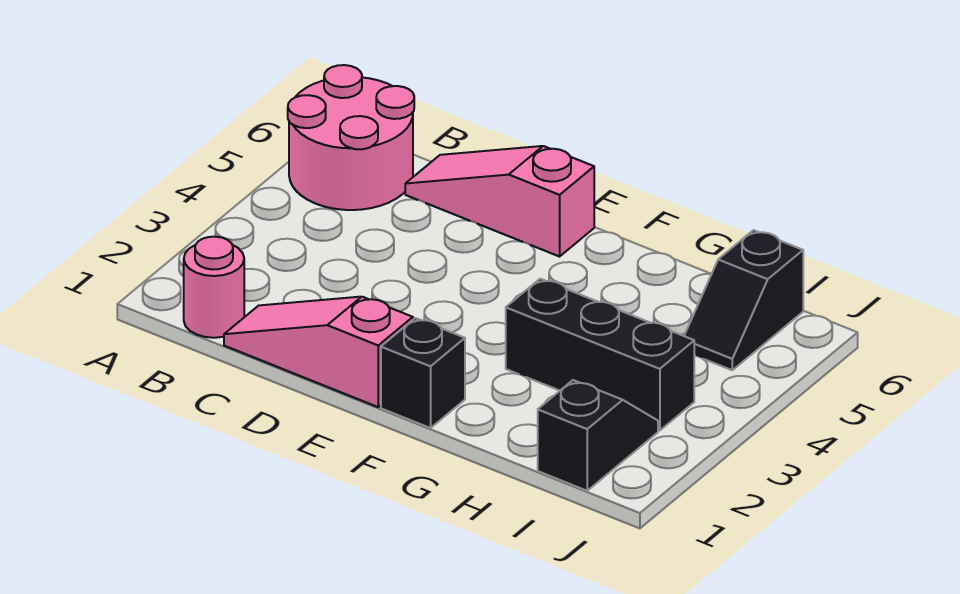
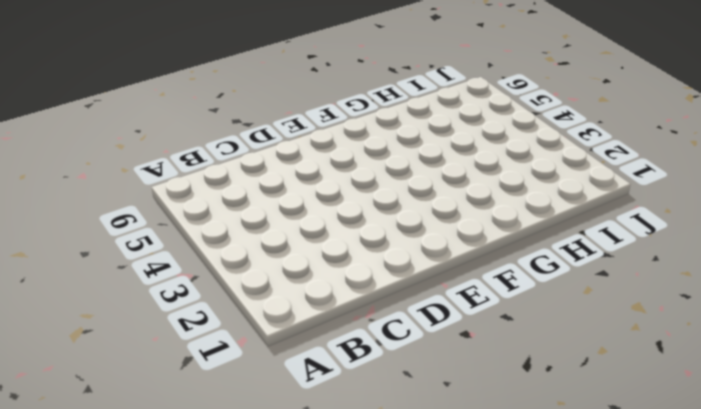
none -> pink round brick A5:B6 level 1
none -> pink round brick B1 level 1

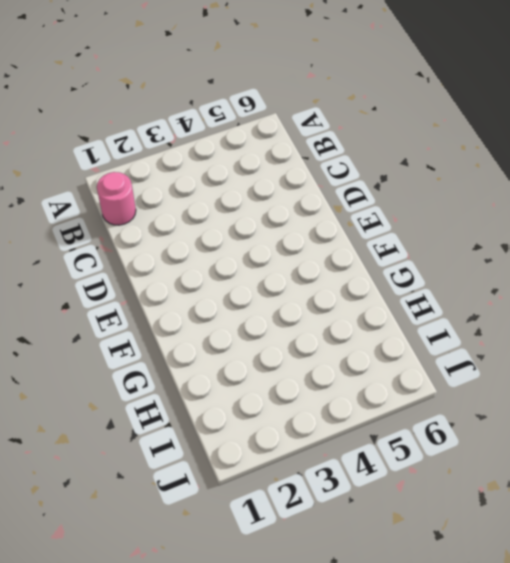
none -> pink round brick A5:B6 level 1
none -> pink slope C1:E1 level 1 top E

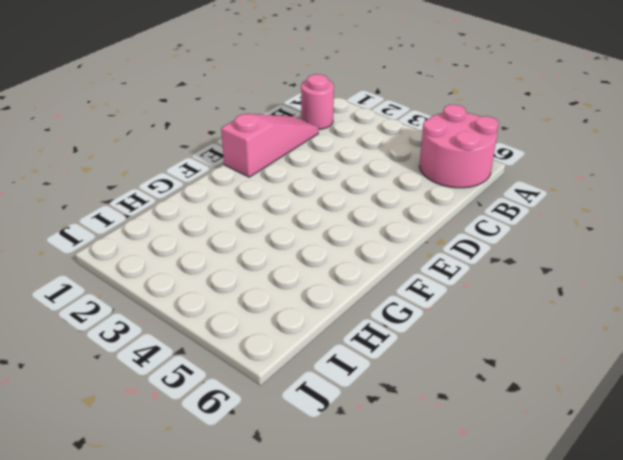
none -> pink slope C6:E6 level 1 top E
none -> black brick F1 level 1

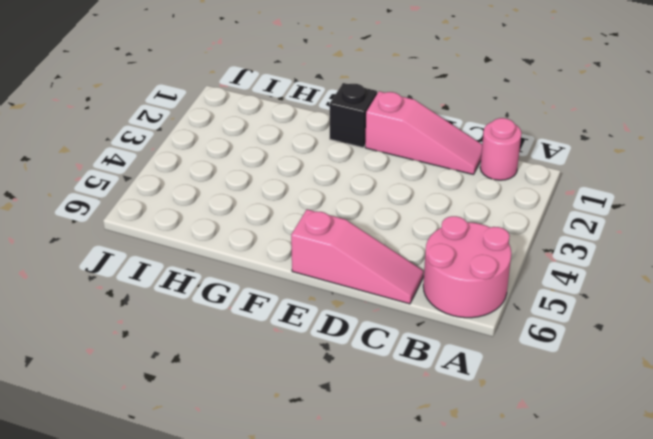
none -> black brick G3:I3 level 1
none -> black slope I1:I2 level 1 top 1

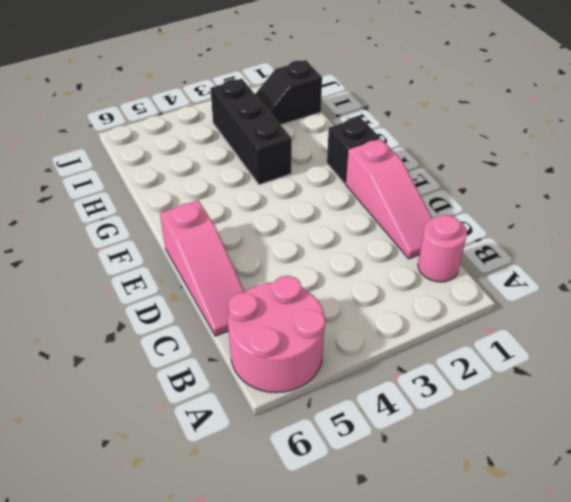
none -> black slope I5:I6 level 1 top 6

